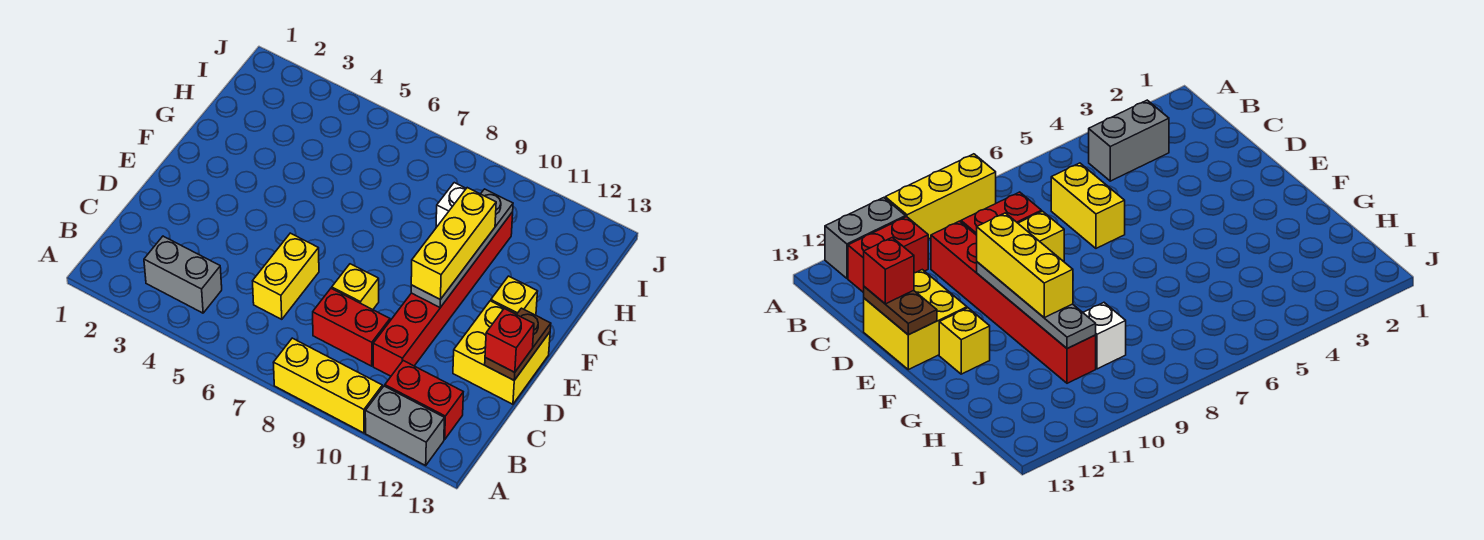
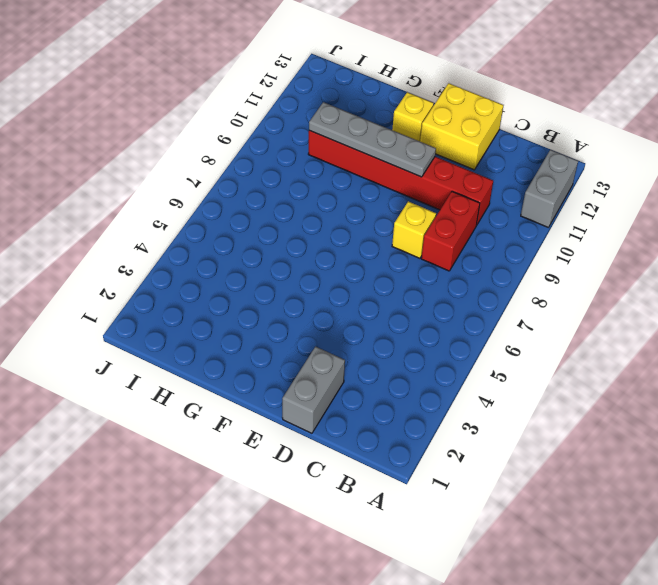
grey brick D1:D2 level 1 -> grey brick B3:B4 level 1
none -> yellow brick A8:A10 level 1
none -> red brick B11:B12 level 1
none -> yellow brick C6:D6 level 1

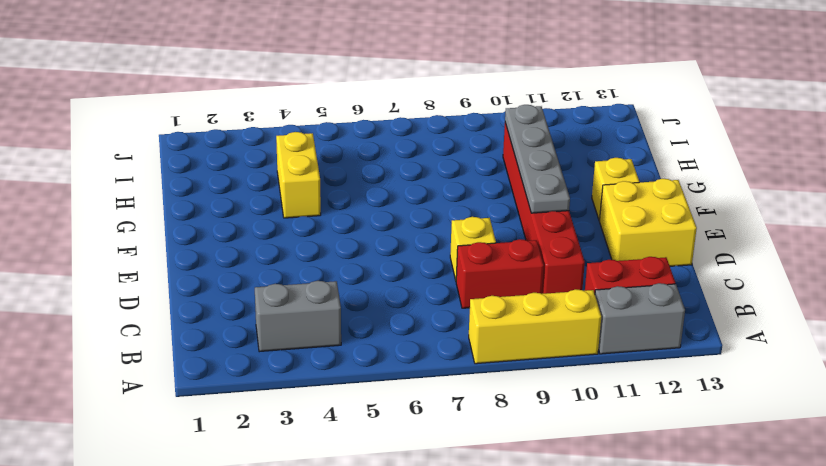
yellow brick G4:H4 level 1 -> yellow brick C6:D6 level 1
none -> white brick H9 level 1
none -> brown plate D13:E13 level 2
none -> red brick D13 level 3

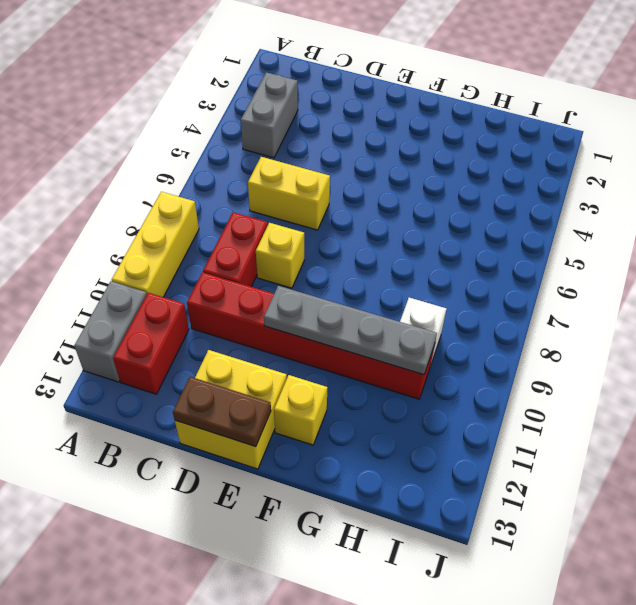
none -> red brick D13 level 3
none -> yellow brick E10:G10 level 3

